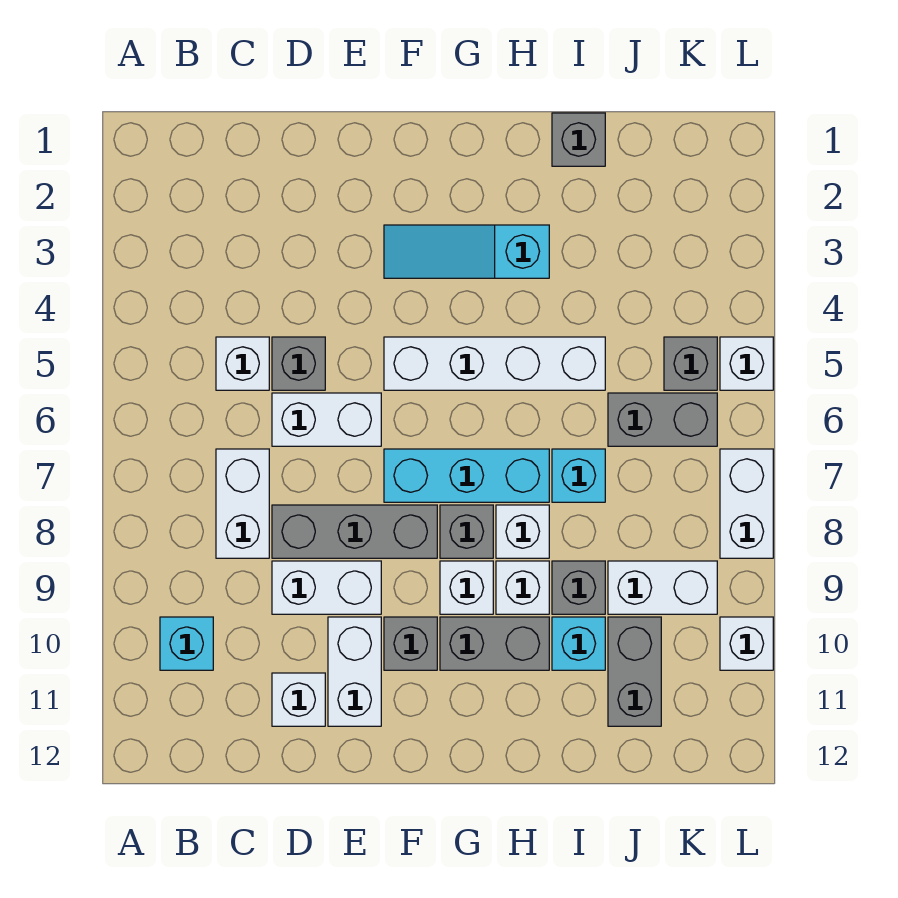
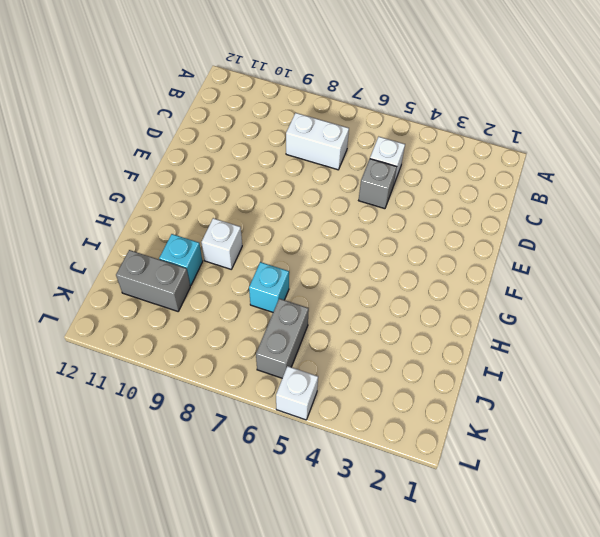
none -> cyan brick B10 level 1
none -> white brick D6:E6 level 1
none -> grey brick D8:F8 level 1

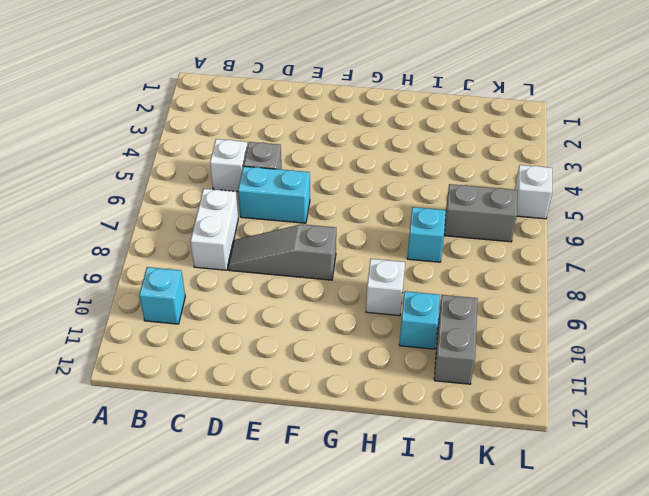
cyan brick D6:E6 level 1 -> white brick D6:E6 level 1
grey slope D8:F8 level 1 top F -> grey brick D8:F8 level 1
none -> white brick D9:E9 level 1
none -> white brick D11 level 1
none -> white brick E10:E11 level 1

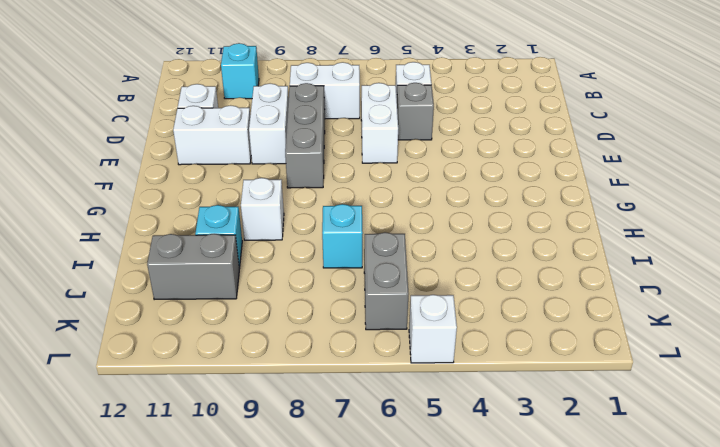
none -> cyan slope F3:H3 level 1 top H
none -> white brick F5:I5 level 1
none -> cyan brick F7:H7 level 1

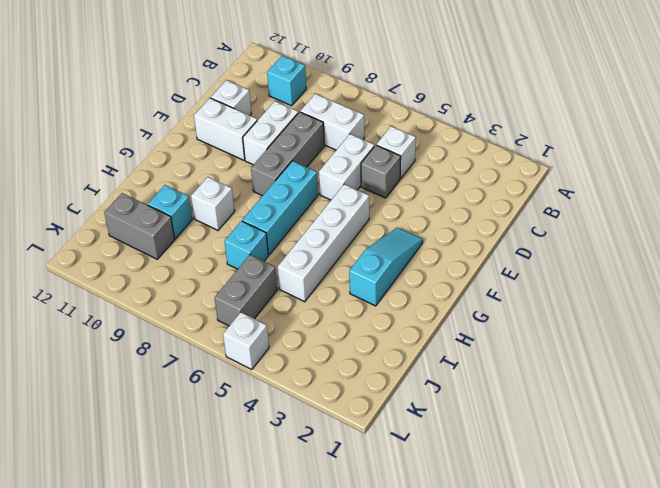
none -> grey brick F10 level 1
none -> grey brick G8 level 1
none -> white brick G9 level 1

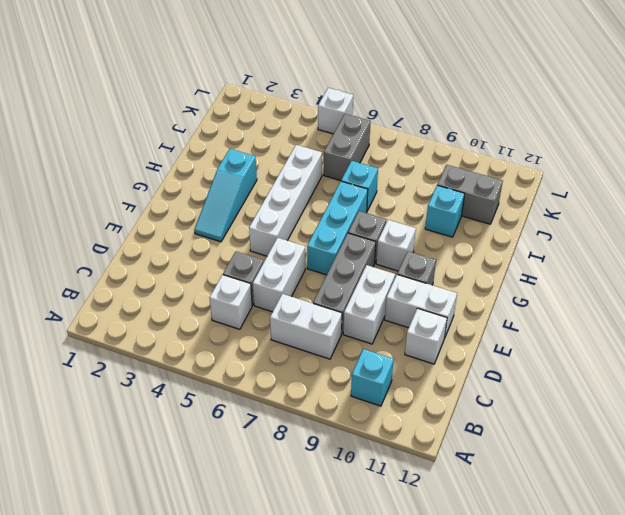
none -> grey brick G10:H10 level 1
none -> white brick H8 level 1
none -> white brick H9 level 1

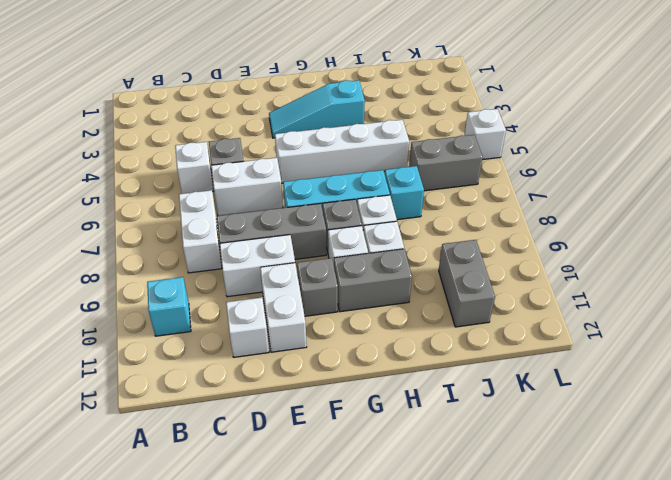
none -> grey brick I1 level 1
none -> grey brick I9 level 1
none -> cyan brick I10 level 1

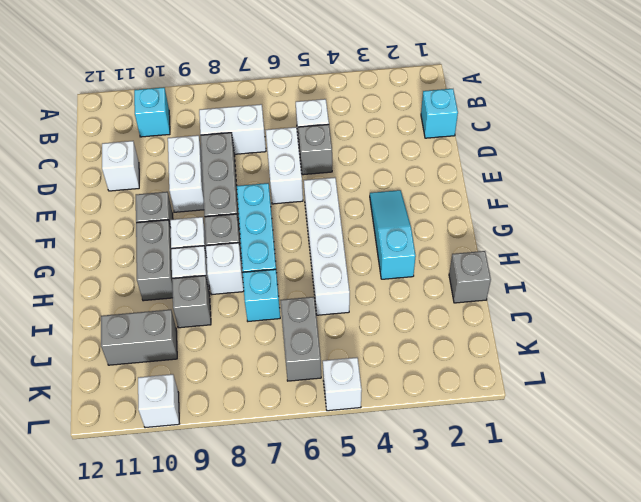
cyan brick C1 level 1 -> cyan brick I10 level 1
none -> white brick E10:E11 level 1
none -> white brick J9:K9 level 1
none -> grey brick K5 level 1

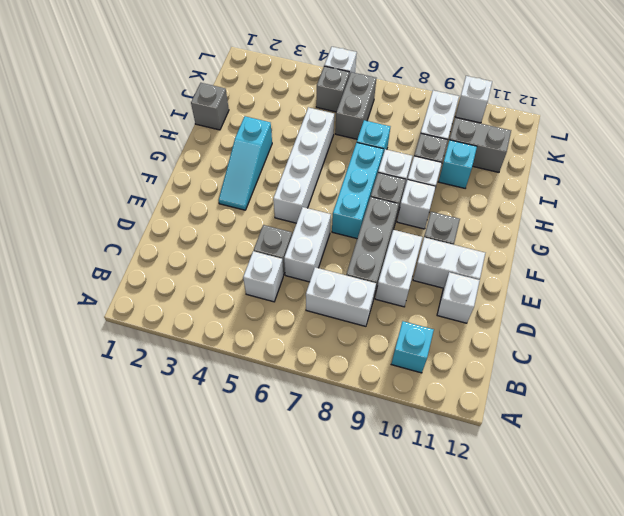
none -> grey brick G10:H10 level 1
none -> white brick L7:L8 level 1

